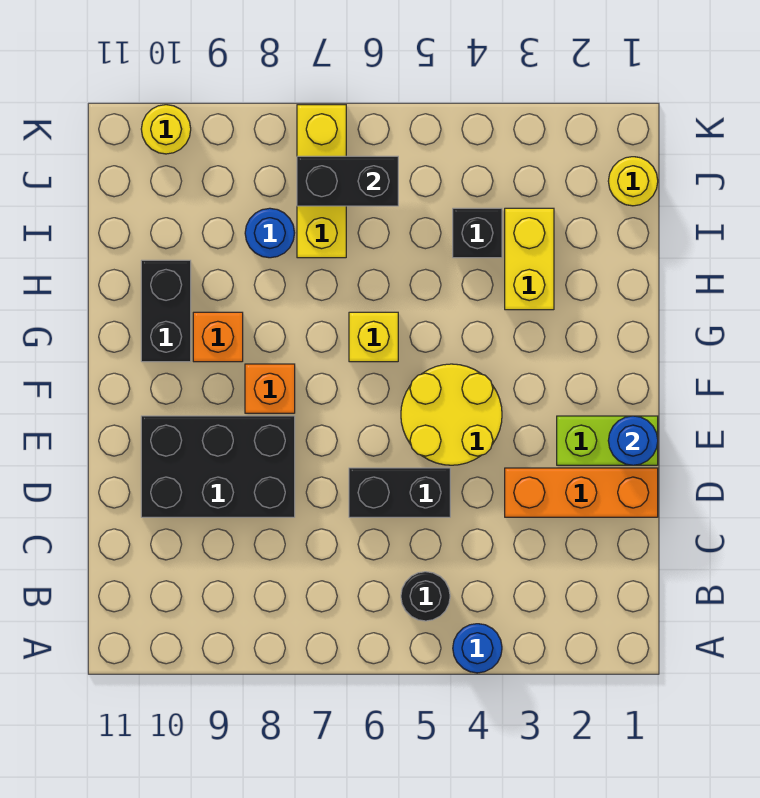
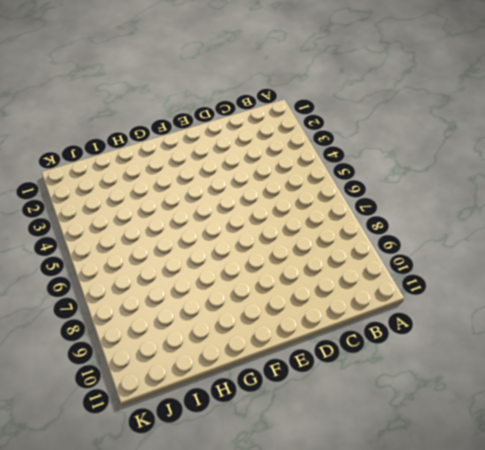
none -> blue round brick A4 level 1
none -> black round brick B5 level 1
none -> orange brick D1:D3 level 1

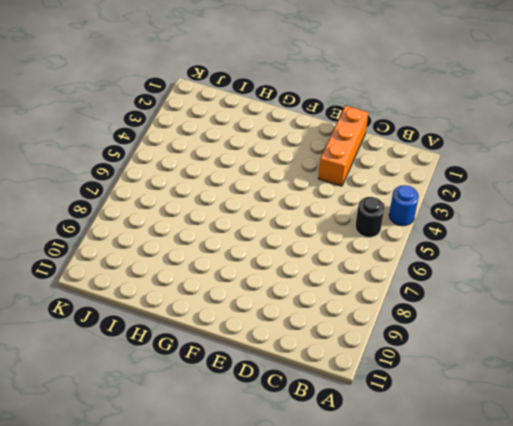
none -> black brick D5:D6 level 1
none -> black brick D8:E10 level 1
none -> lime brick E1:E2 level 1

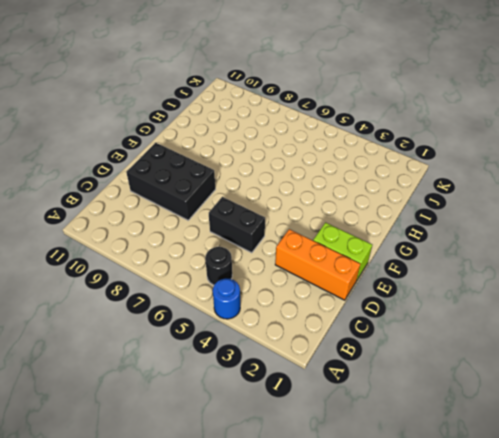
none -> yellow round brick E4:F5 level 1
none -> orange brick F8 level 1
none -> yellow brick G6 level 1

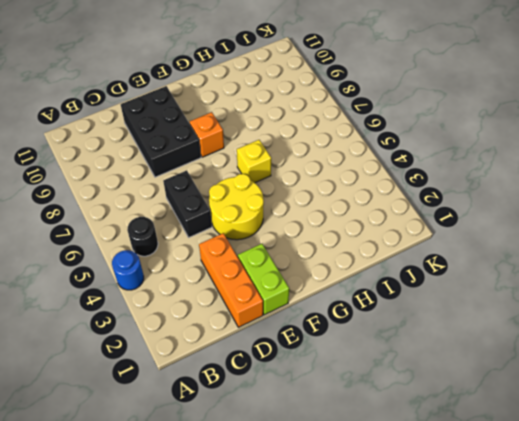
none -> orange brick G9 level 1
none -> black brick G10:H10 level 1
none -> yellow brick H3:I3 level 1

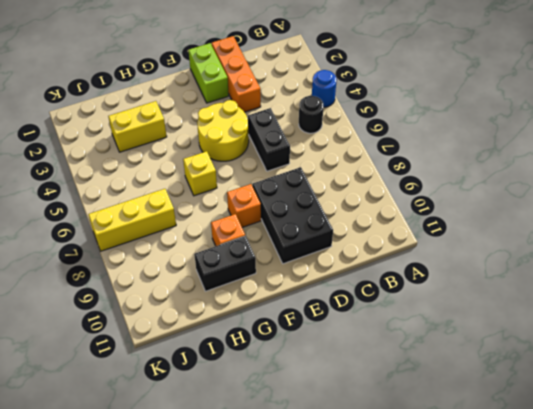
none -> black brick I4 level 1
none -> blue round brick I8 level 1
none -> yellow round brick J1 level 1

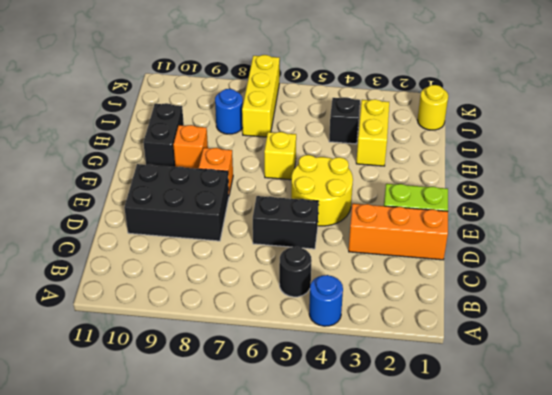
none -> yellow round brick K10 level 1
none -> blue round brick E1 level 2
none -> black brick J6:J7 level 2

